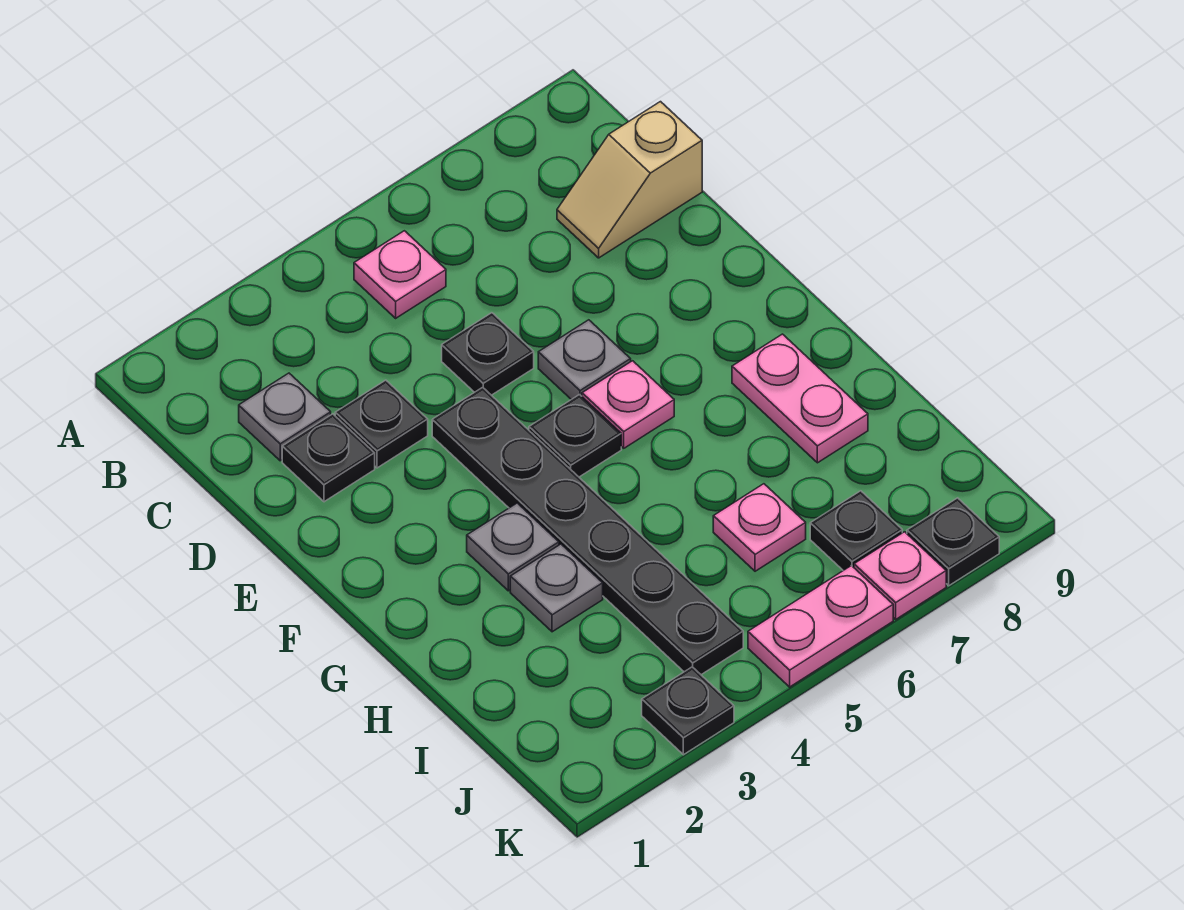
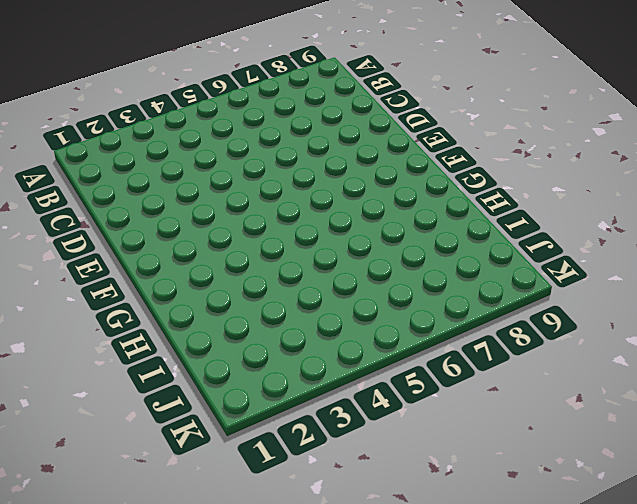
none -> pink plate B5 level 1
none -> grey plate C2 level 1
none -> tan slope C8:C9 level 1 top 9

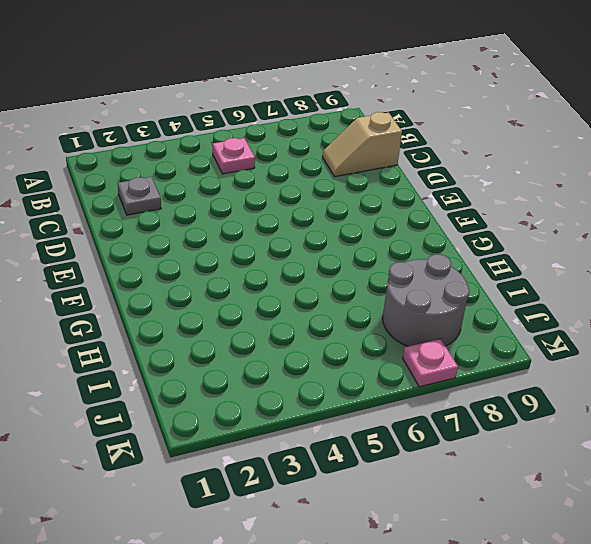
grey round brick I7:J8 level 1 -> black plate J7 level 1
none -> black plate D2 level 1
none -> black plate D3 level 1
none -> black plate D5 level 1

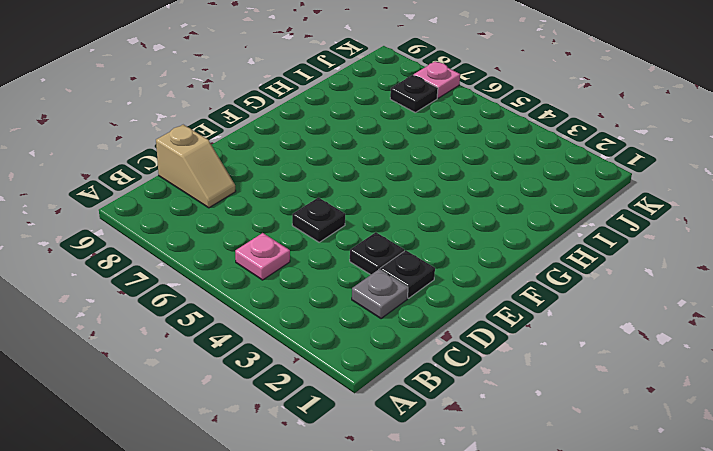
none -> black plate E4:J4 level 1
none -> grey plate E6 level 1
none -> black plate F5 level 1

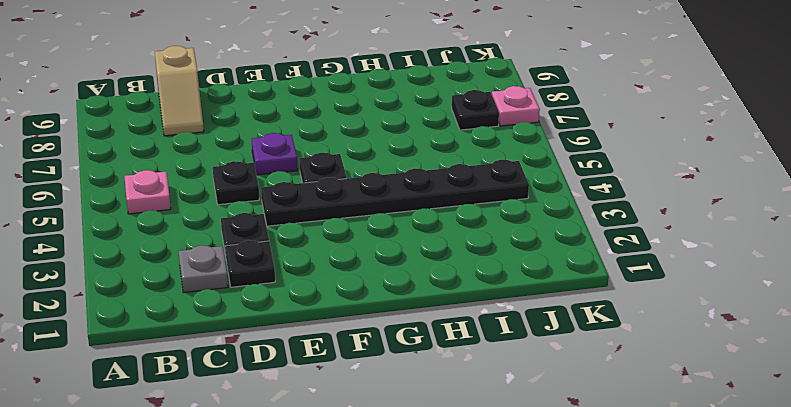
purple plate E6 level 1 -> grey plate E6 level 1
none -> pink plate F6 level 1
none -> grey plate G3 level 1
none -> pink plate G8:H8 level 1

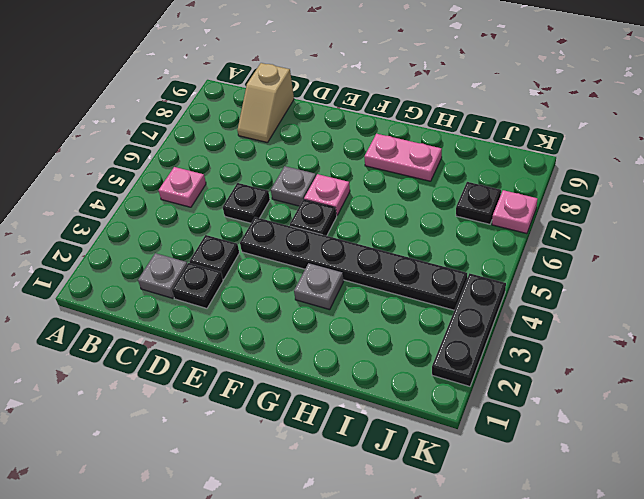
black plate K2:K4 level 1 -> black plate K3 level 1
none -> grey plate H3 level 1
none -> pink plate I6 level 1
none -> pink plate K5:K6 level 1

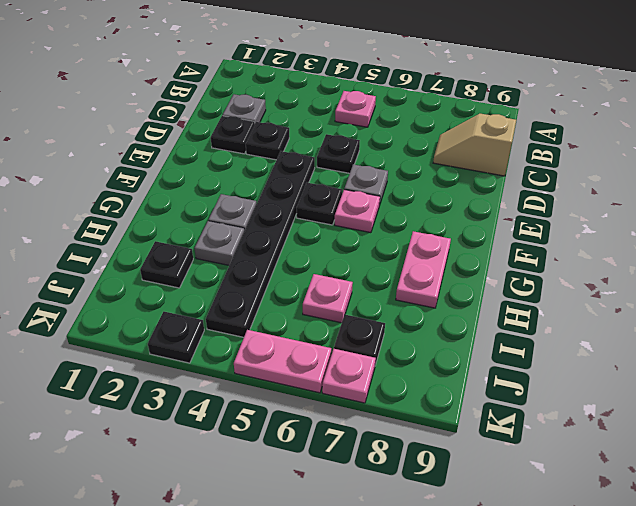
black plate I2 level 1 -> black plate K8 level 1

